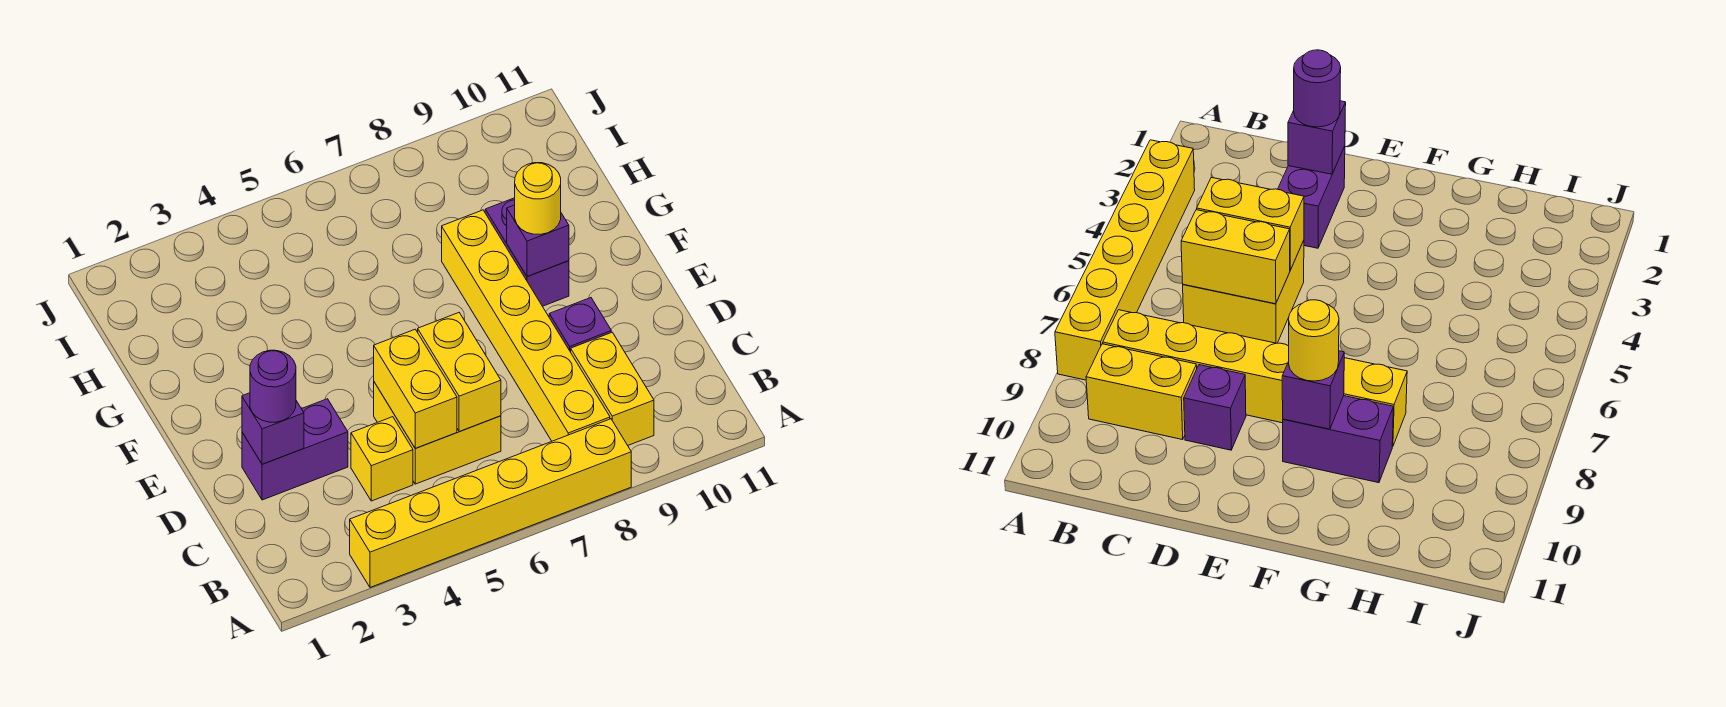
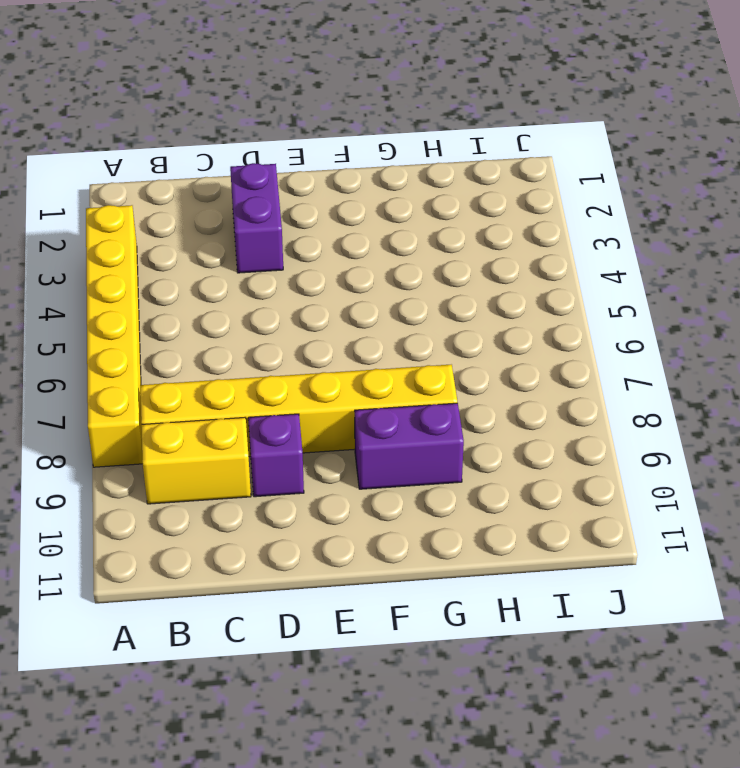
none -> yellow brick C4 level 1
none -> yellow brick C5:D6 level 1
none -> yellow brick C5:D5 level 2

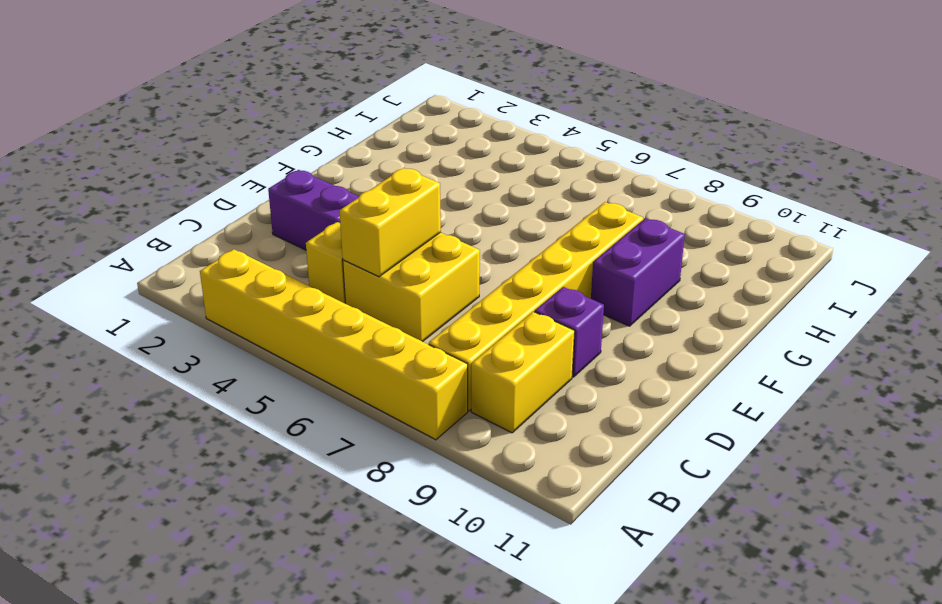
none -> yellow brick C6:D6 level 2
none -> purple brick D2 level 2
none -> purple brick F9 level 2

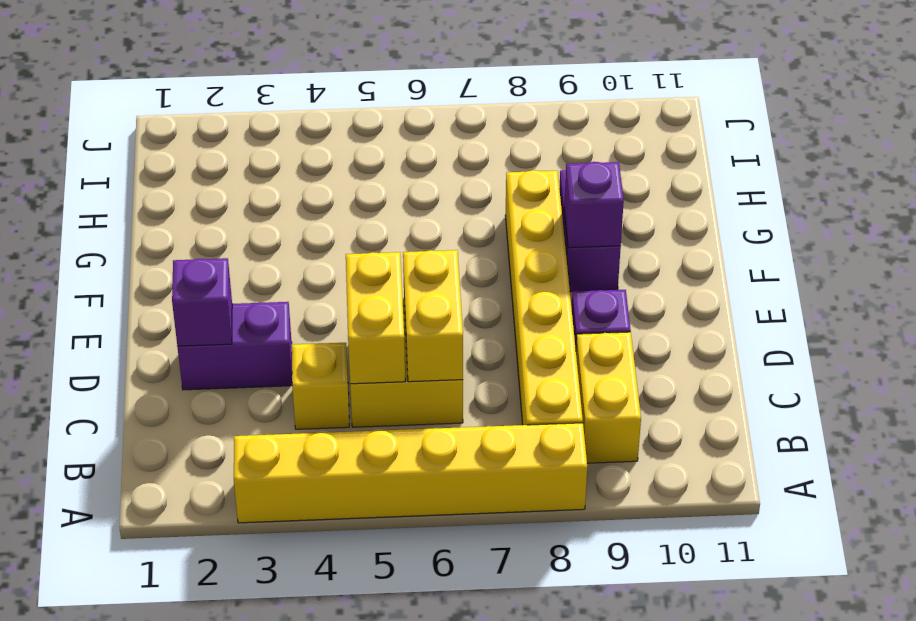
none -> purple round brick D2 level 3
none -> yellow round brick F9 level 3

